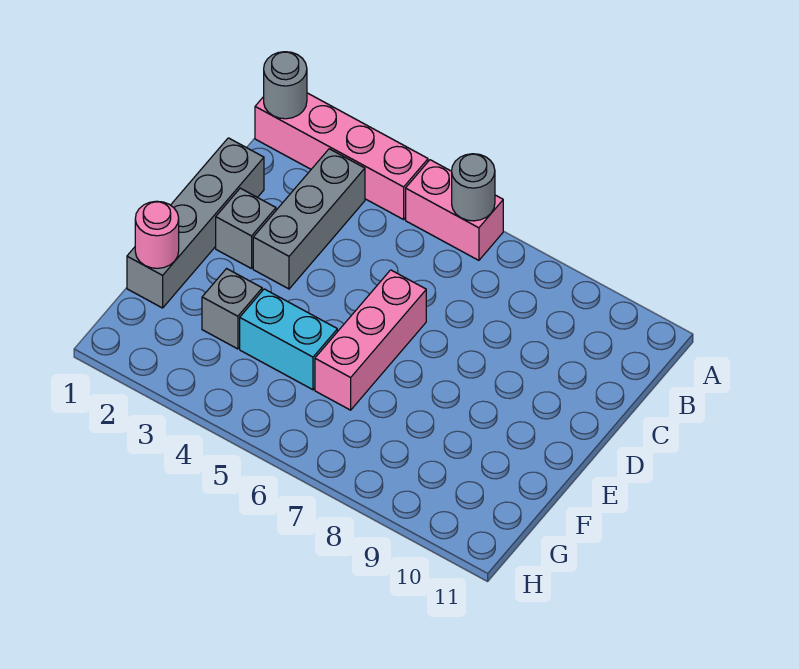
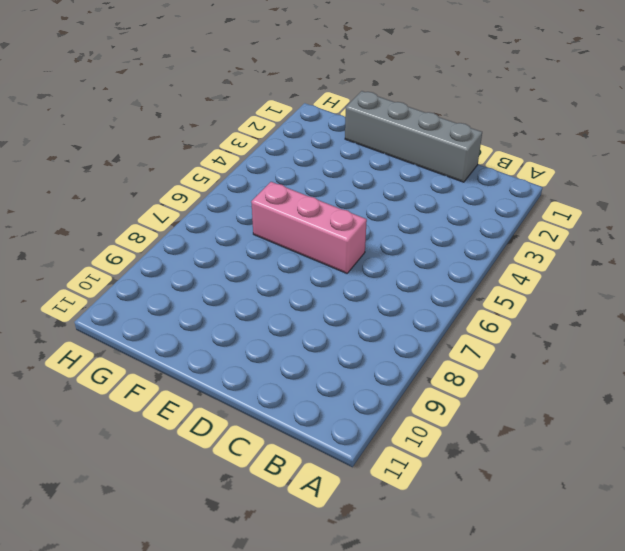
none -> pink brick A1:A4 level 1
none -> pink brick A5:A6 level 1

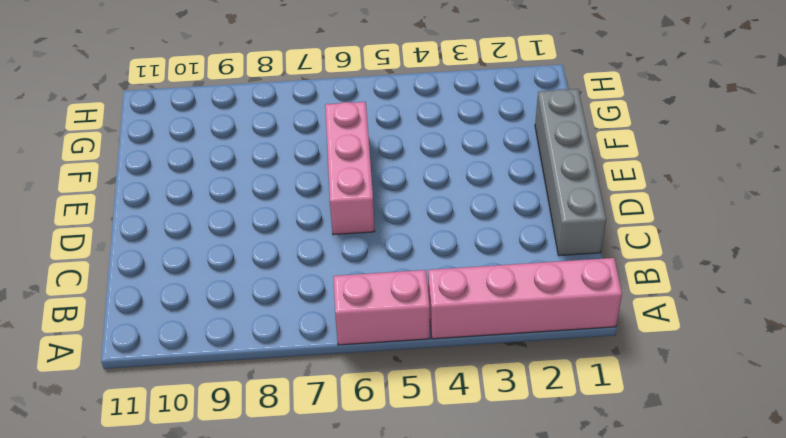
none -> grey brick B3:D3 level 1
none -> grey brick D2 level 1

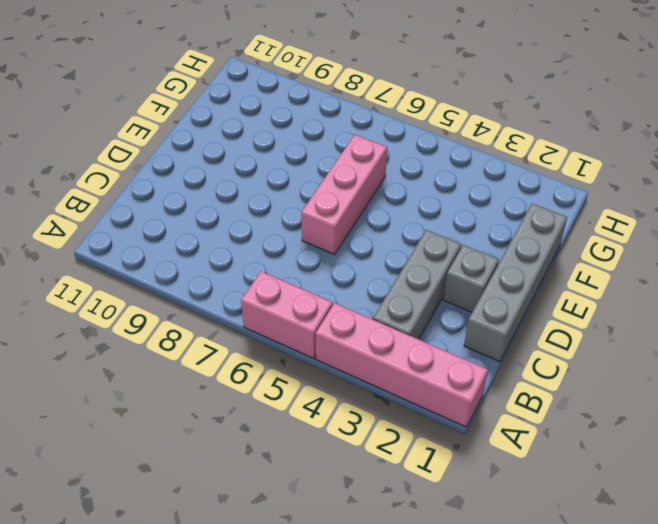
none -> grey brick F3 level 1
none -> cyan brick F4:F5 level 1

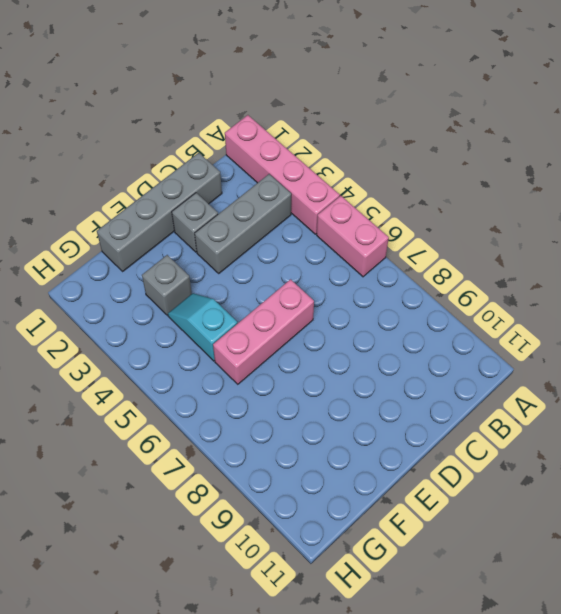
cyan slope F4:F5 level 1 top 5 -> cyan brick F4:F5 level 1
none -> grey round brick A1 level 2
none -> grey round brick A6 level 2

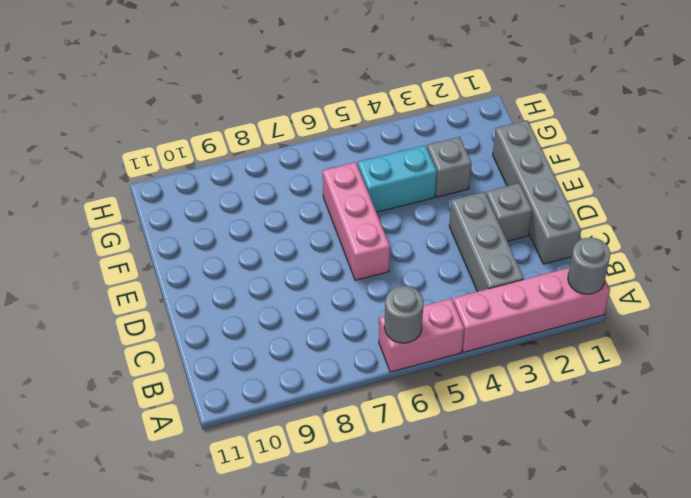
none -> pink round brick F1 level 2

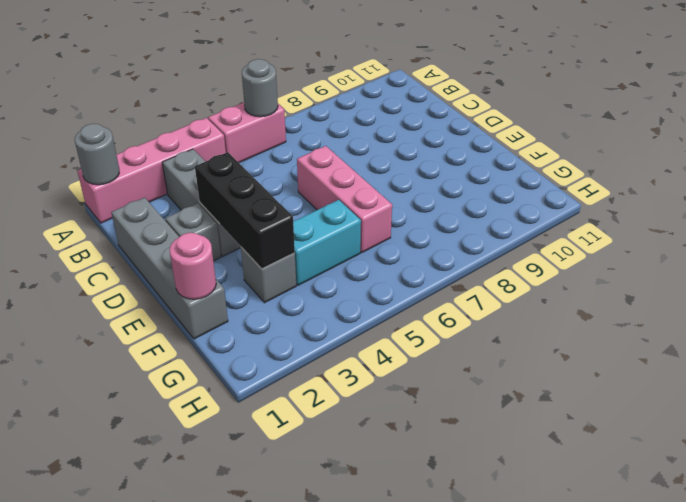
black brick D3:F3 level 2 -> none

